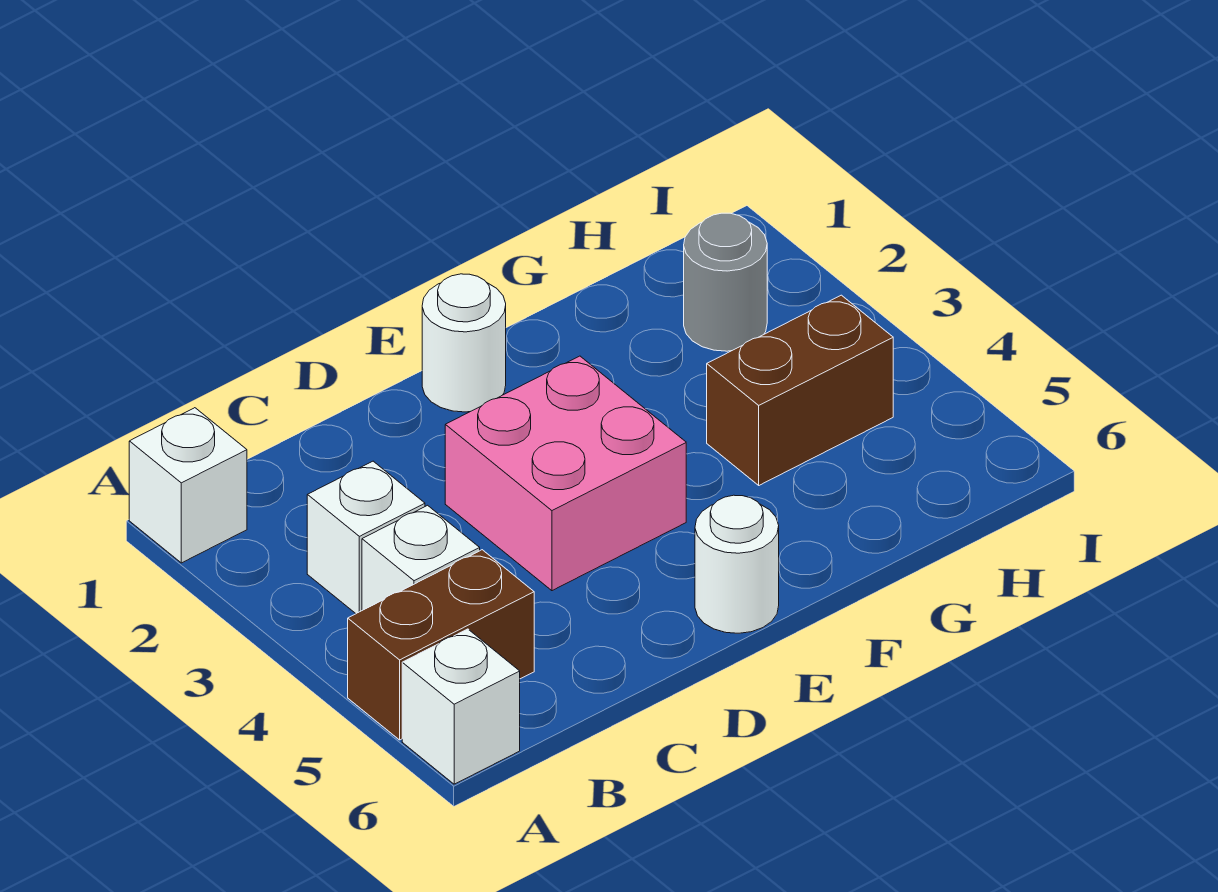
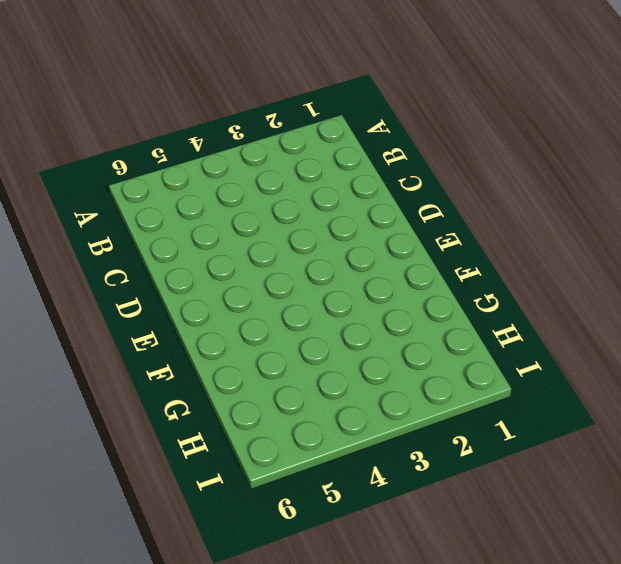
none -> white brick A1 level 1
none -> brown brick A5:B5 level 1

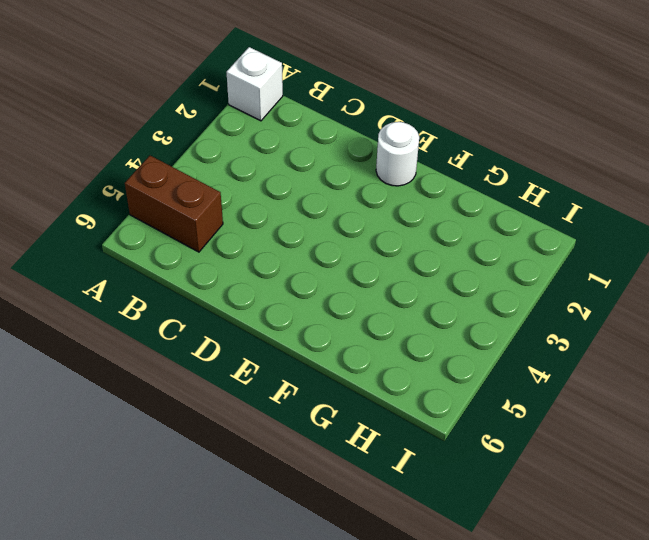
none -> white brick A6 level 1
none -> white brick B3 level 1

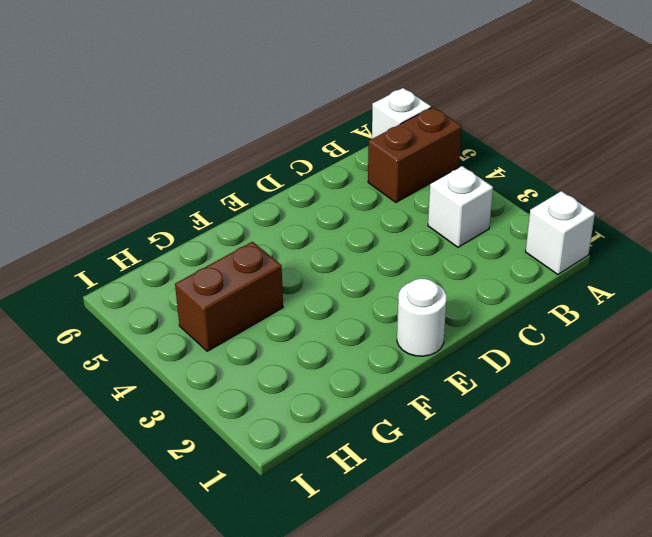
none -> white brick B4 level 1
none -> pink brick D3:E4 level 1

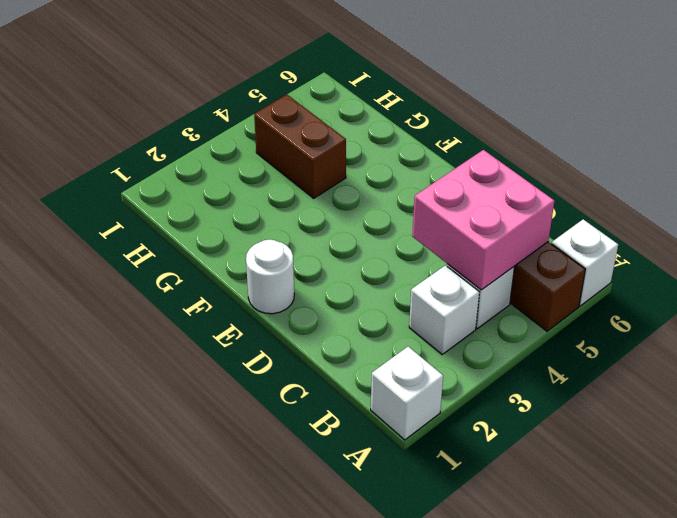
pink brick B4:C5 level 2 -> pink brick D3:E4 level 1
none -> white round brick E6 level 1
none -> grey round brick H2 level 1

